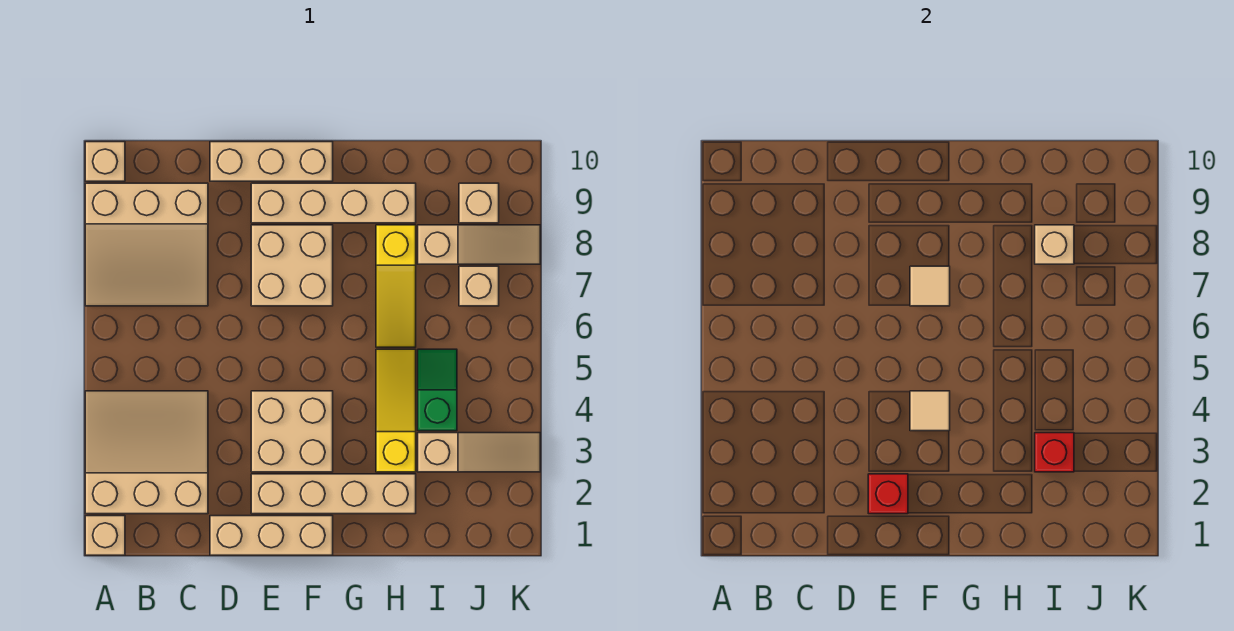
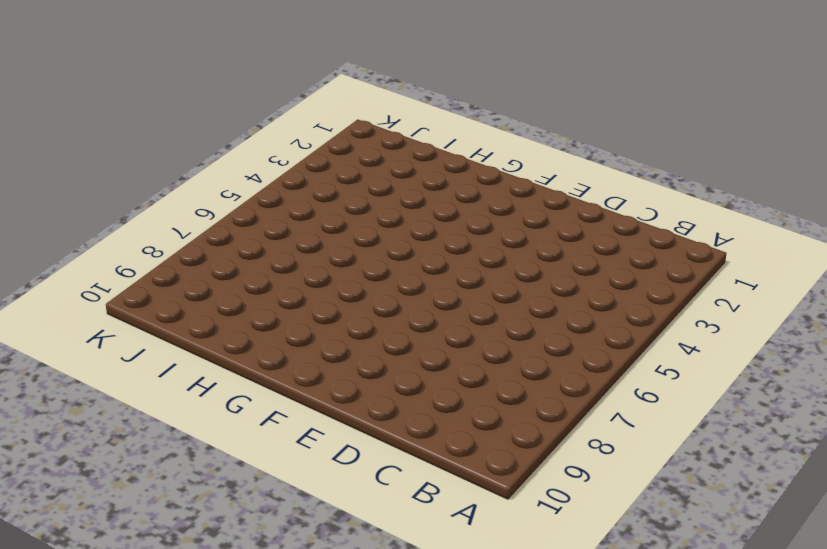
none -> tan brick A1 level 1
none -> tan slope A2:C4 level 1 top 2
none -> tan slope A7:C9 level 1 top 9

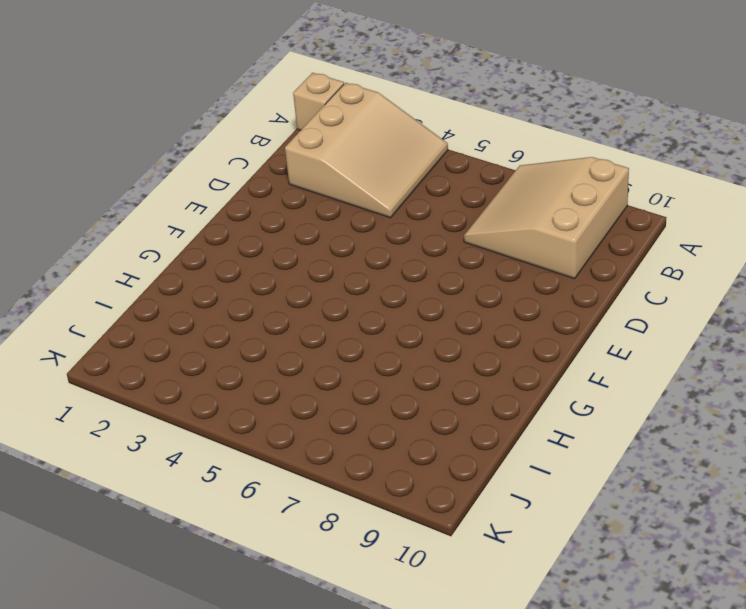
none -> tan brick A10 level 1
none -> tan brick D1:F1 level 1
none -> tan brick D10:F10 level 1

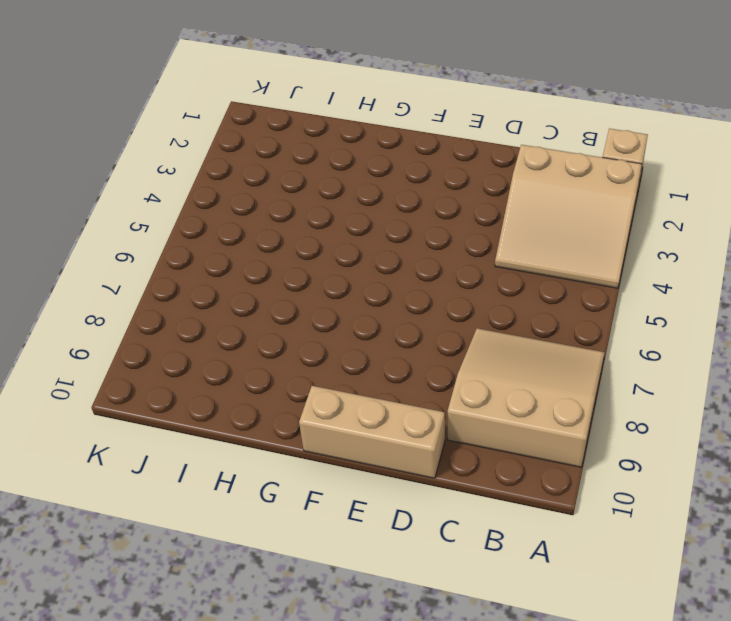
none -> tan brick A10 level 1
none -> tan brick D1:F1 level 1
none -> tan brick E2:H2 level 1

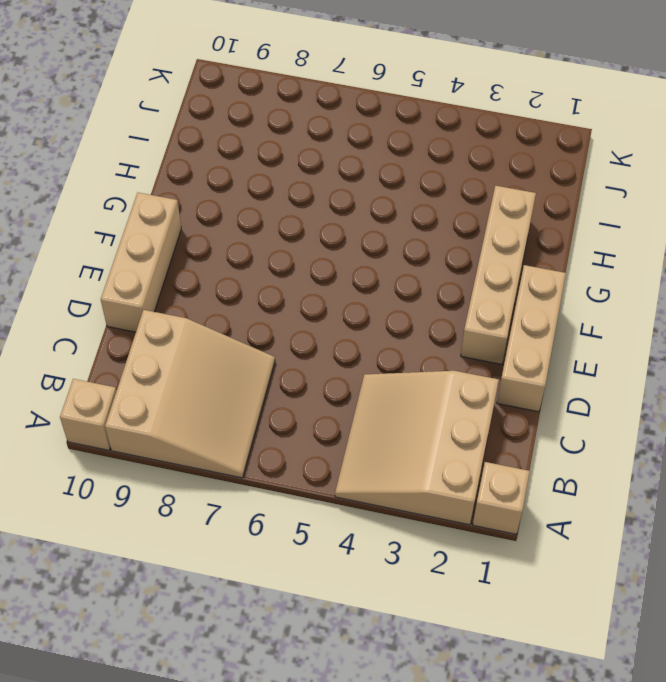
none -> tan brick E3:F4 level 1
none -> tan brick E7:F8 level 1
none -> tan brick E9:H9 level 1

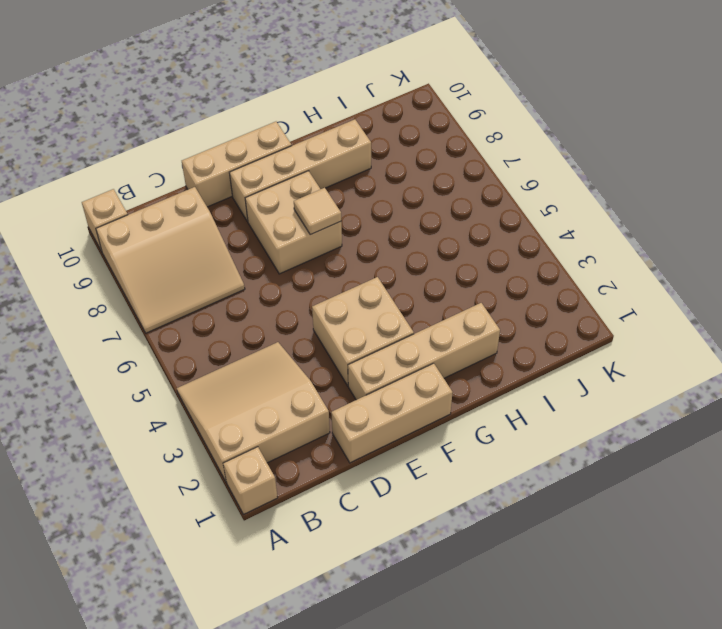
none -> yellow slope H3:H5 level 1 top 3
none -> yellow slope H6:H8 level 1 top 8
none -> tan slope I3:K3 level 1 top I

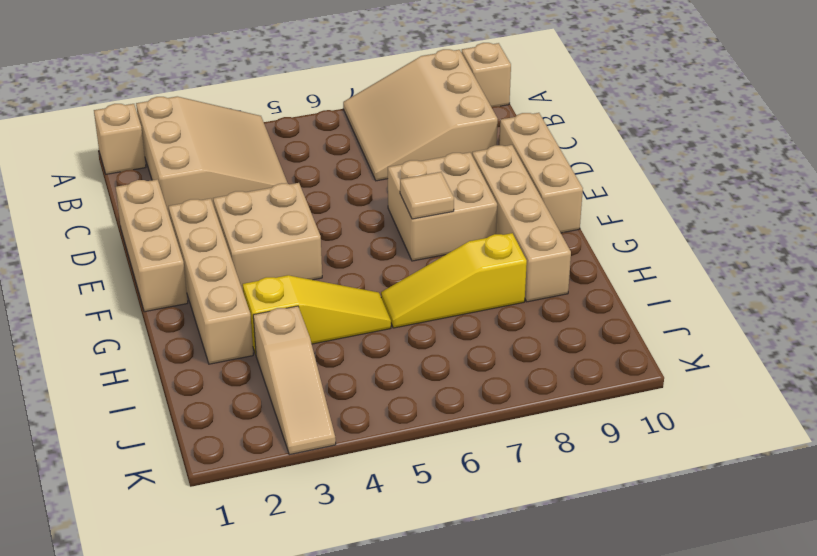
none -> green slope I4:I5 level 1 top 4
none -> tan slope I8:K8 level 1 top I
none -> tan brick J7 level 1

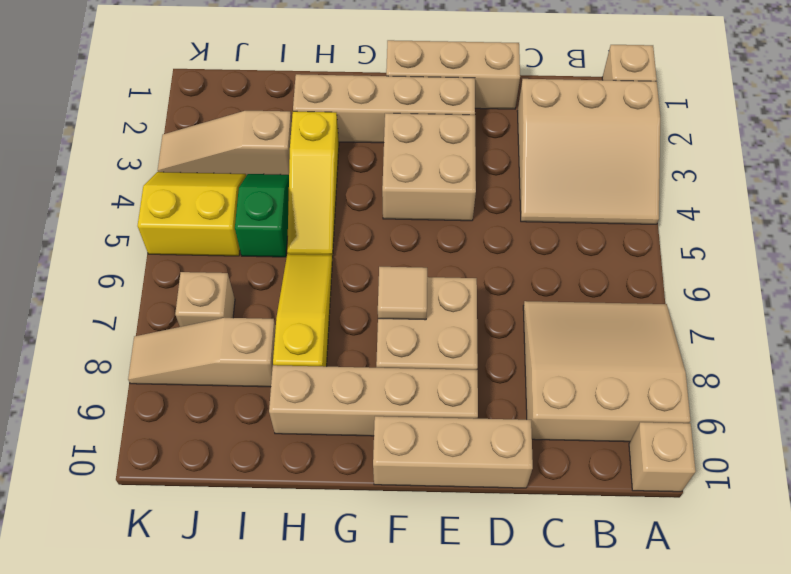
green slope I4:I5 level 1 top 5 -> green slope I4:I5 level 1 top 4
yellow slope J4:K5 level 1 top 5 -> none
none -> tan brick J9 level 1
none -> red brick E2 level 2
none -> tan tile F4 level 2

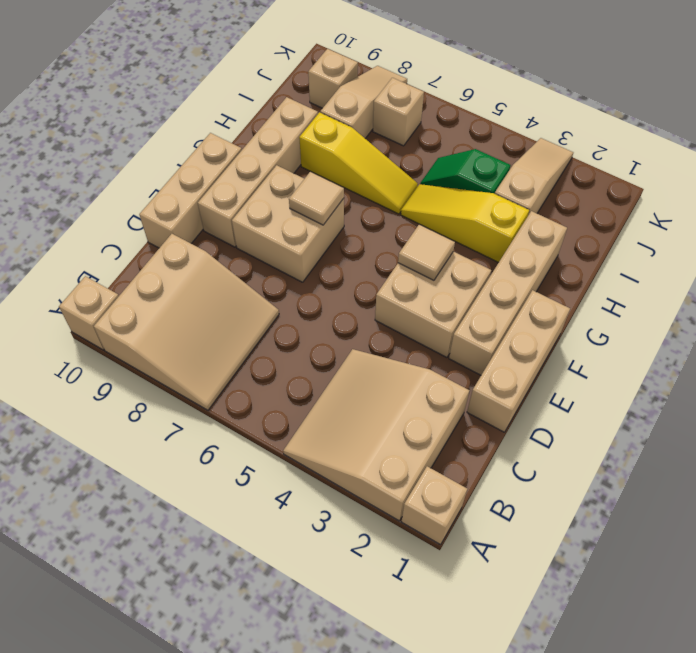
none -> red brick E2 level 2
none -> red brick I3 level 2
none -> tan brick I8 level 2

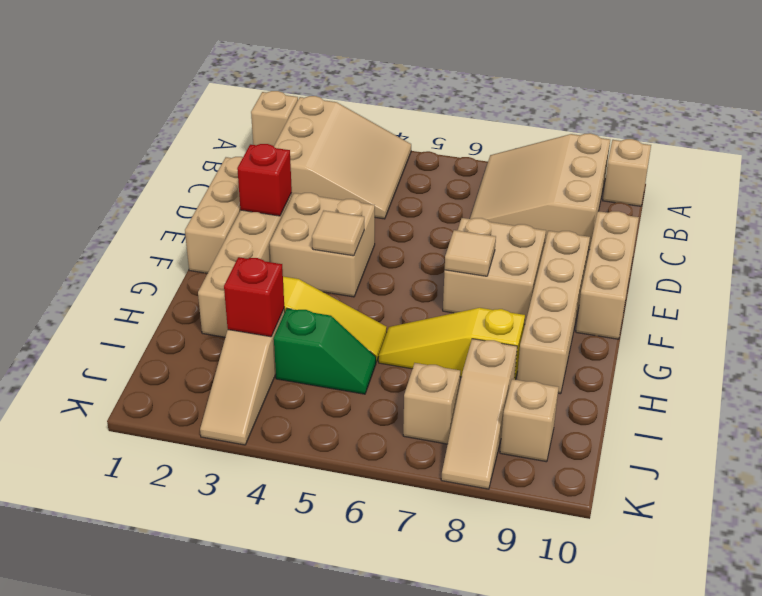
none -> tan brick I8 level 2

